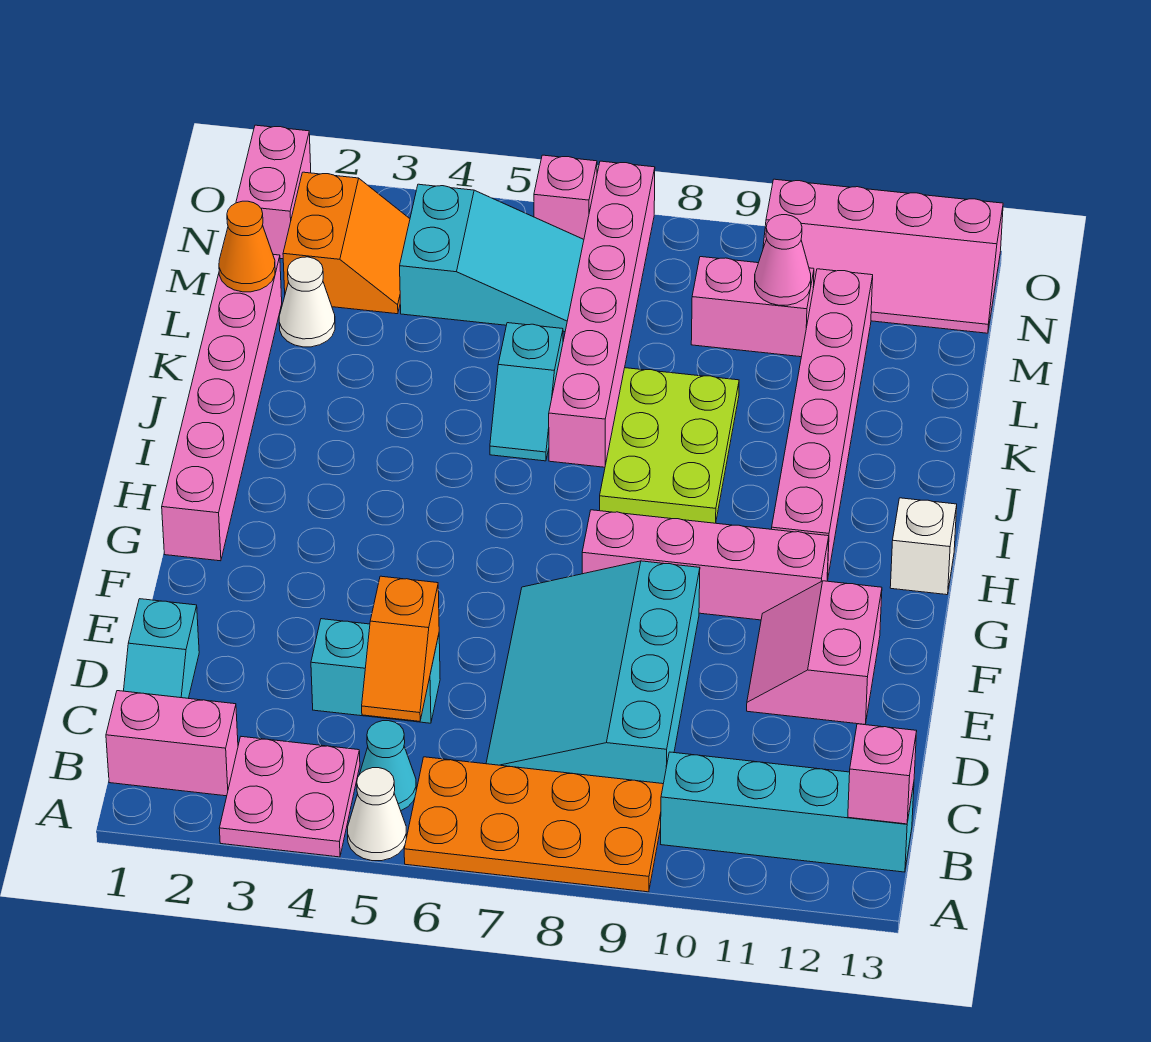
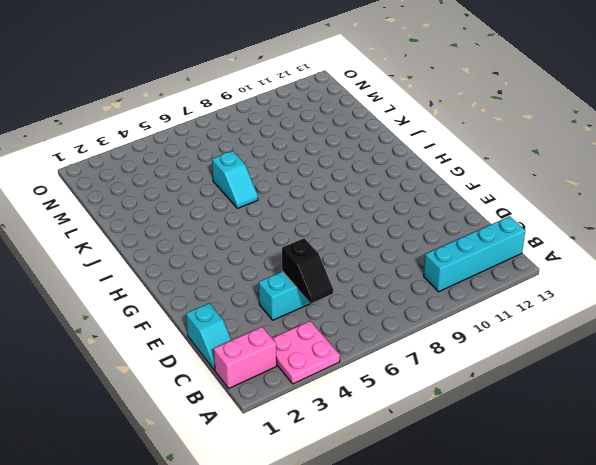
black slope C5:D5 level 2 top D -> orange slope C5:D5 level 2 top D
none -> white cone A5 level 1
none -> orange plate A6:B9 level 1
none -> cyan cone B5 level 1

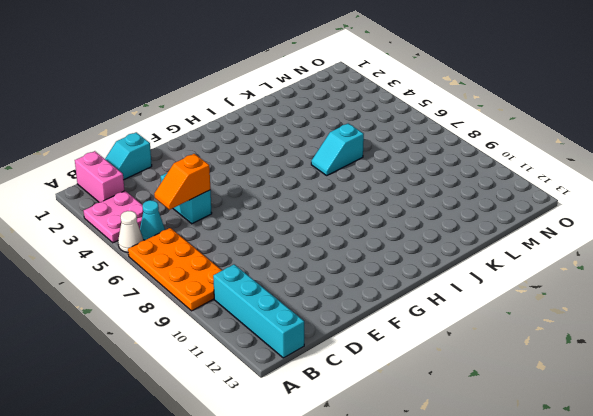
none -> cyan slope C7:F9 level 1 top 9
none -> pink slope E11:F12 level 1 top 12
none -> pink brick G1:L1 level 1

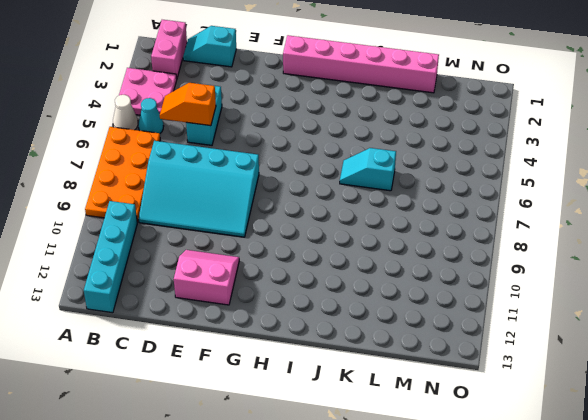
cyan slope C7:F9 level 1 top 7 -> cyan slope C7:F9 level 1 top 9
none -> pink brick G8:G11 level 1
none -> pink brick H11:M11 level 1
none -> white brick H13 level 1

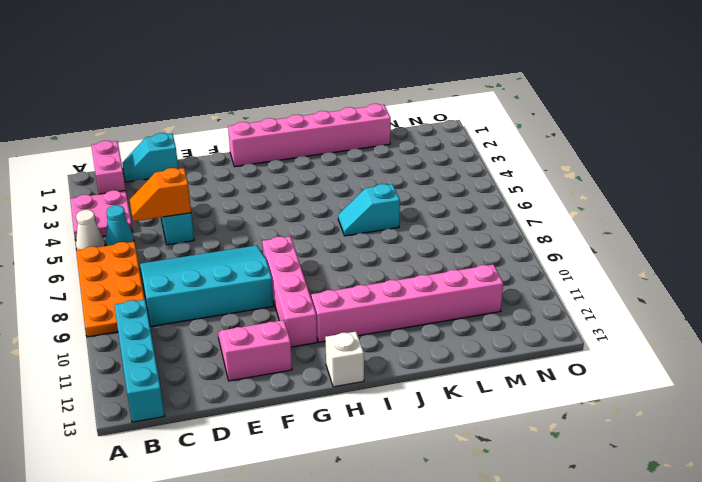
none -> lime plate I8:K9 level 1
none -> pink brick J7:O7 level 1
none -> white cone L2 level 1

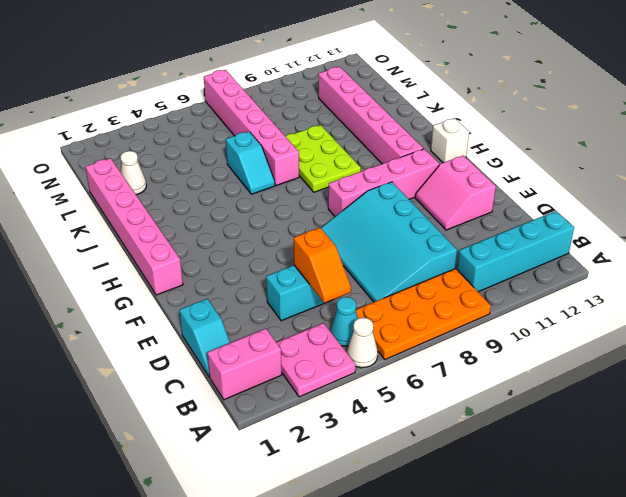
none -> orange slope M2:N3 level 1 top 2
none -> cyan slope M4:N6 level 1 top 4
none -> pink brick M9:M10 level 1

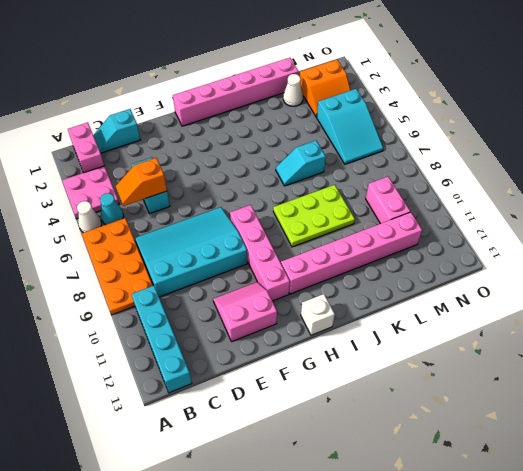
none -> pink brick J7:O7 level 1
none -> pink brick N1:O1 level 1
none -> pink slope N10:O13 level 1 top O

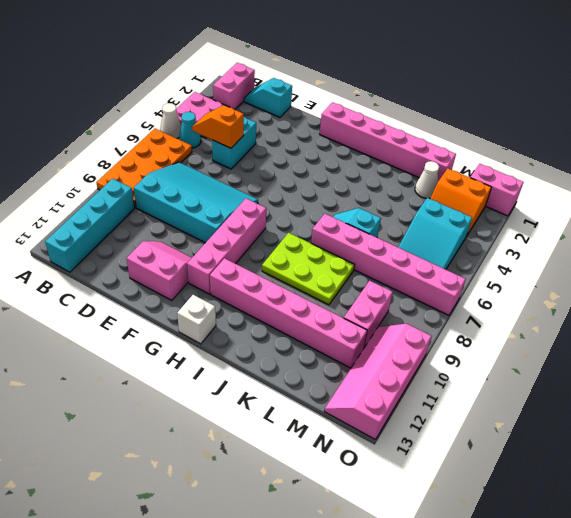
none -> pink brick O6 level 1
none -> pink brick B13 level 2
none -> orange cone L1 level 2

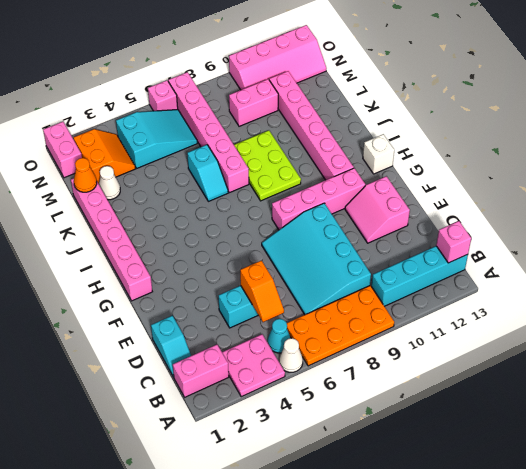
none -> pink cone M10 level 2

